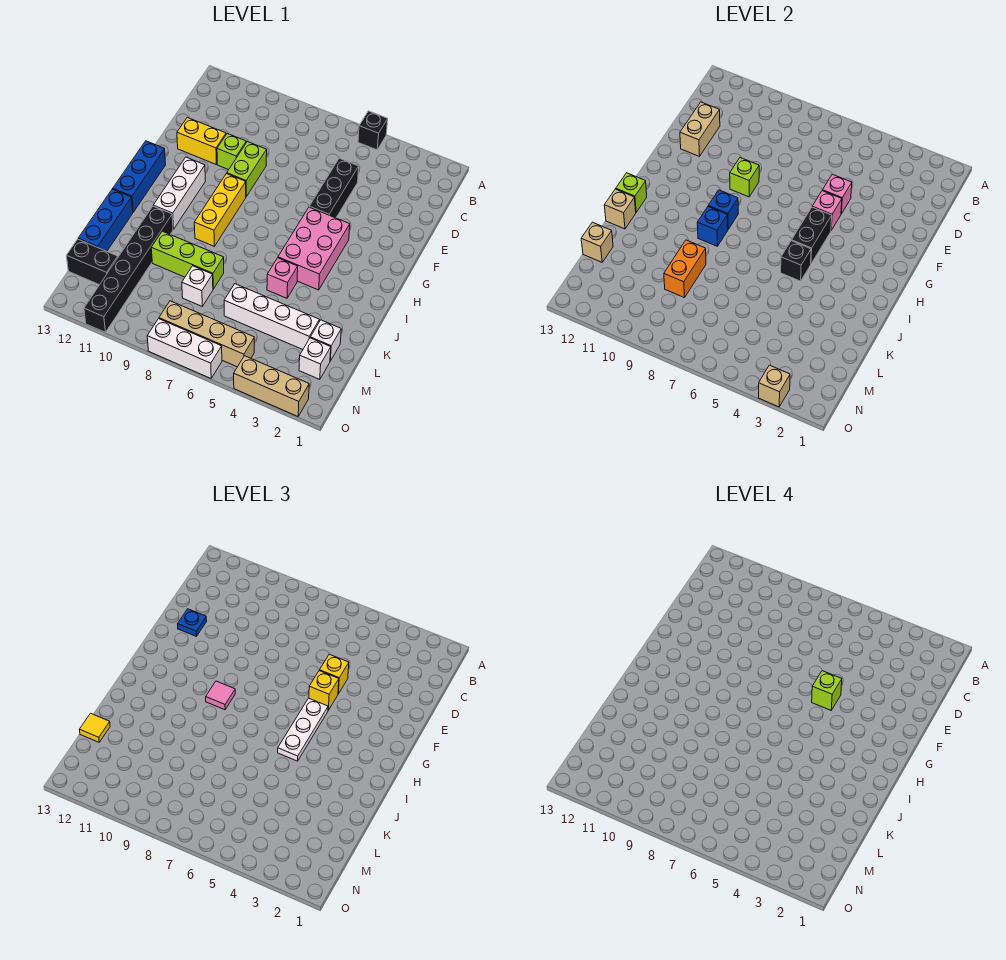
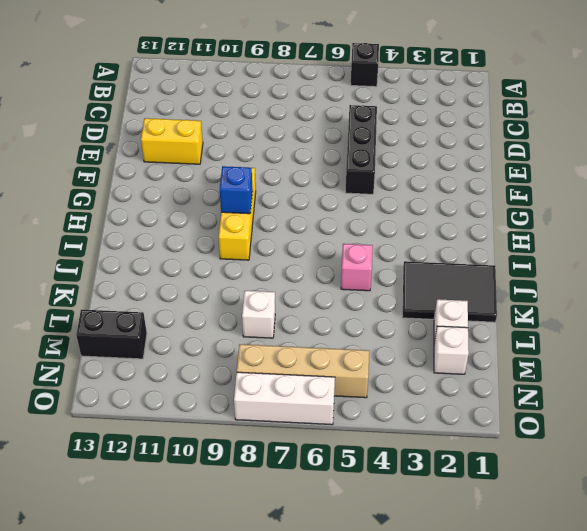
black tile J1:K3 level 1 -> none
none -> lime brick E9:F9 level 1
none -> lime brick E10 level 1
none -> pink brick G4:I5 level 1
none -> white brick G11:I11 level 1

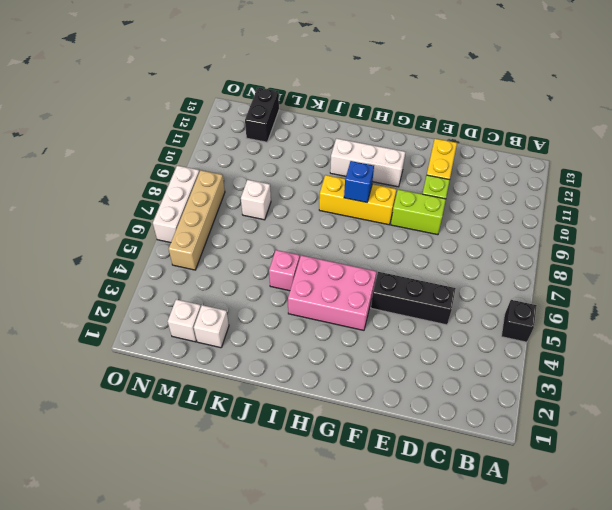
none -> blue brick G13:I13 level 1
none -> black brick J11:O11 level 1
none -> blue brick J13:L13 level 1
none -> lime brick K8:K10 level 1

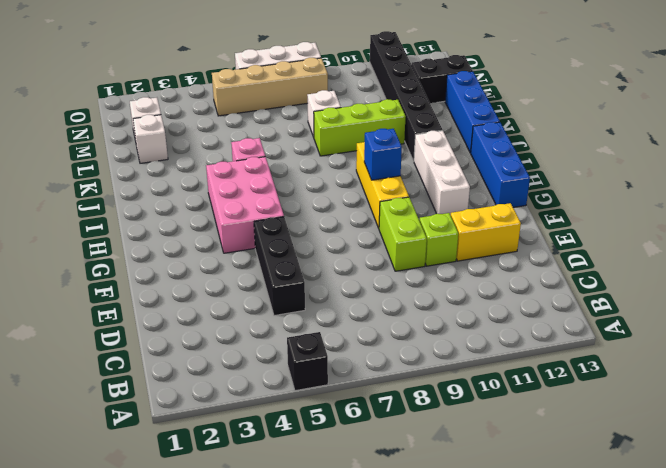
none -> white brick L3:L6 level 1
none -> tan brick O2:O4 level 1
none -> tan brick D12:E12 level 2
none -> pink brick E5 level 2

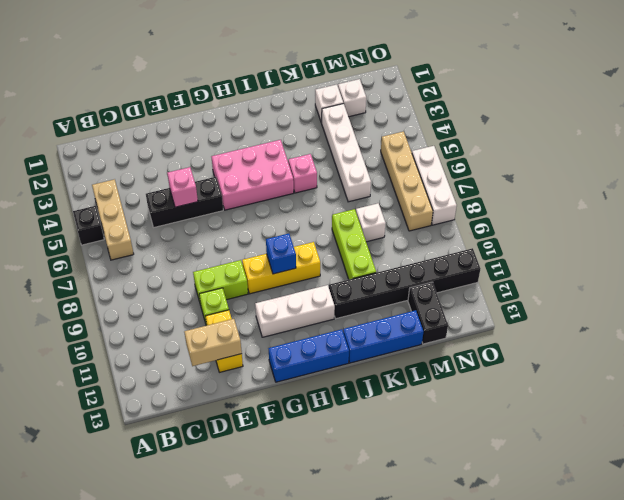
tan brick B4:B6 level 1 -> tan brick O2:O4 level 1
none -> pink brick F5 level 2
none -> lime brick F9 level 2
none -> black brick G5:H5 level 2
none -> black brick I5 level 2

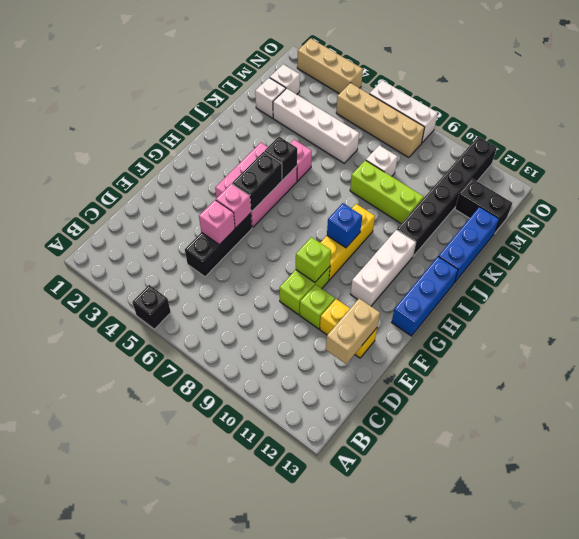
none -> blue brick I9 level 2
none -> lime brick I13 level 2
none -> tan brick J13 level 2
none -> orange brick K9:L9 level 2

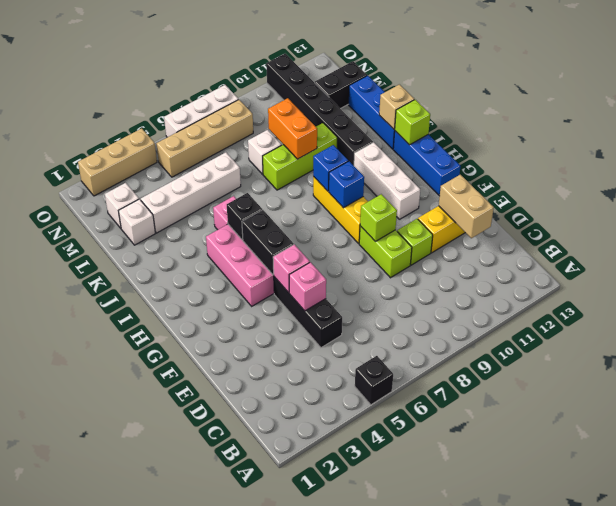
none -> tan brick L13 level 2
none -> tan brick O3 level 2
none -> yellow brick E5 level 3
none -> blue plate E12 level 3

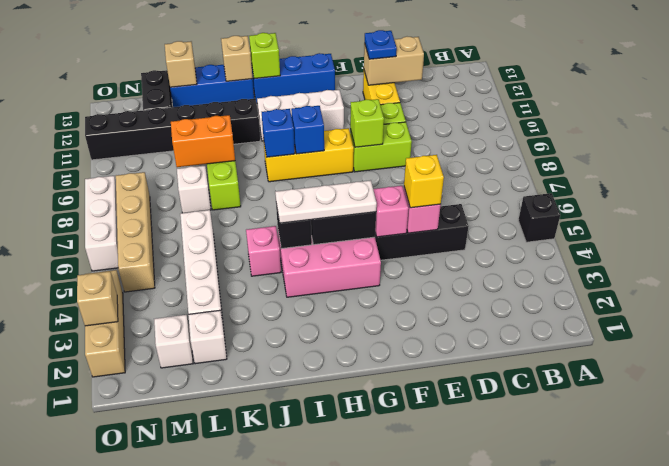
none -> yellow brick F5 level 3
none -> pink tile H9 level 3
none -> yellow tile L13 level 3
none -> lime brick F5 level 4

